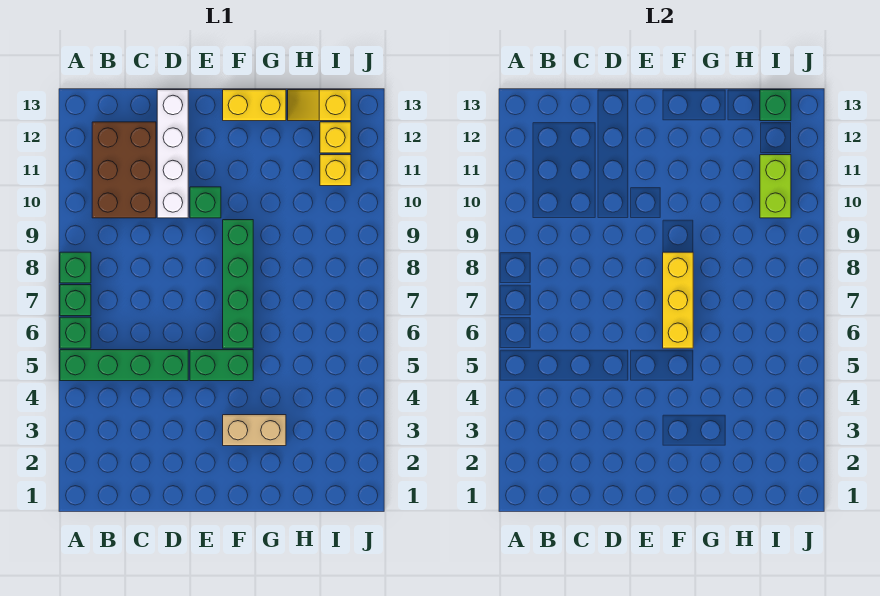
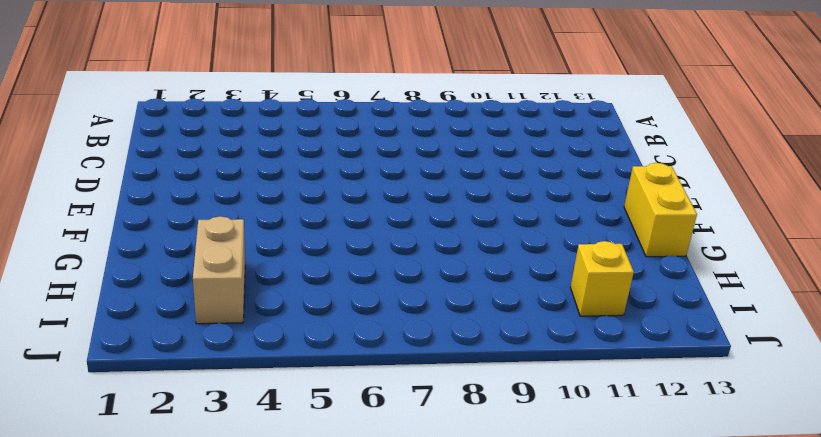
tan brick H3:I3 level 1 -> tan brick F3:G3 level 1
none -> green brick A5:D5 level 1
none -> green brick A6 level 1
none -> green brick A7 level 1

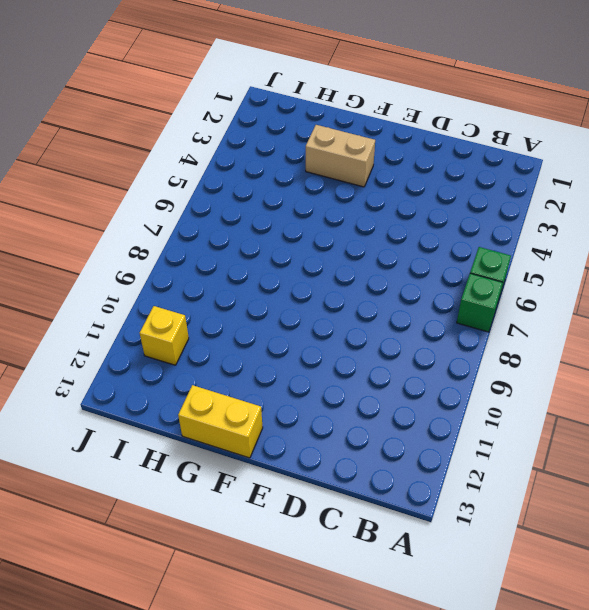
none -> green brick A5:D5 level 1
none -> green brick A8 level 1
none -> brown brick B10:C12 level 1

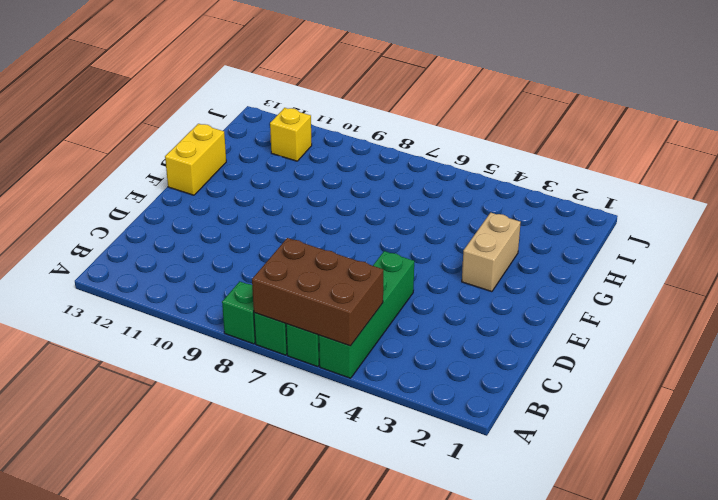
brown brick A5:B7 level 2 -> brown brick B10:C12 level 1
none -> white brick D10:D13 level 1
none -> green brick E5:F5 level 1
none -> green brick E10 level 1

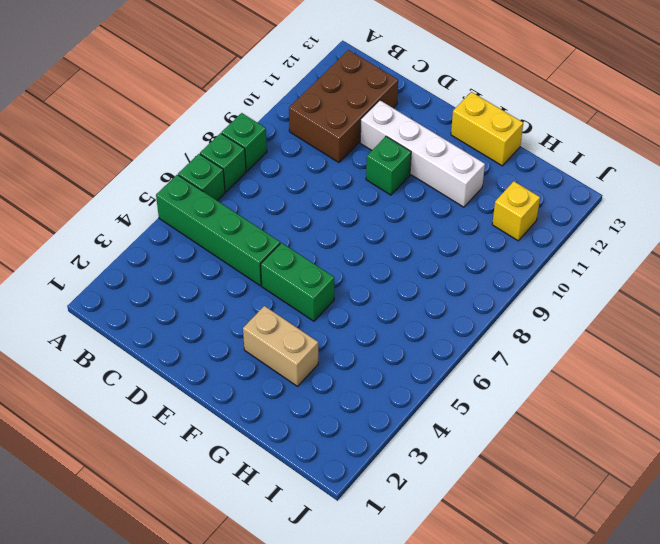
white brick D11:G11 level 1 -> white brick D10:D13 level 1
none -> green brick F6:F9 level 1
none -> yellow slope H13:I13 level 1 top I
none -> yellow brick I12 level 1

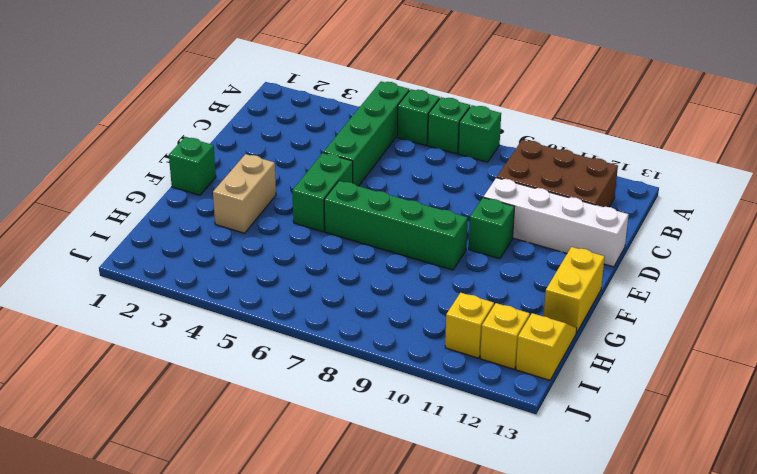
green brick F1 level 1 -> green brick I13 level 2
none -> yellow brick F6:F8 level 2
none -> lime brick I10:I11 level 2

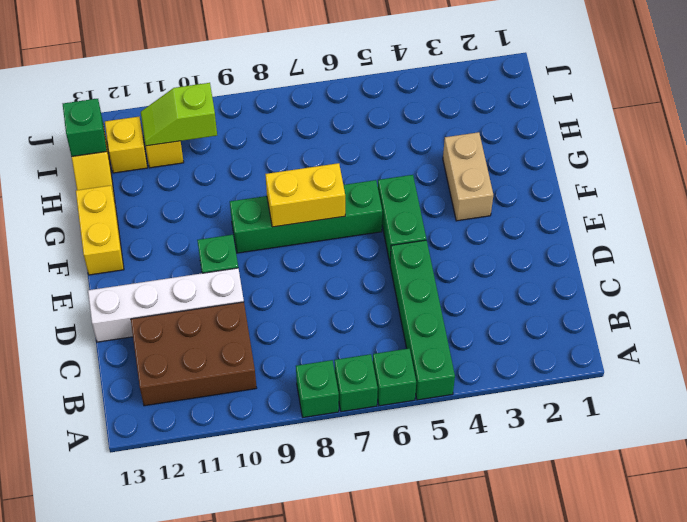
yellow brick F7:F8 level 2 -> yellow brick F6:F8 level 2
lime slope I10:I11 level 2 top 10 -> lime brick I10:I11 level 2

